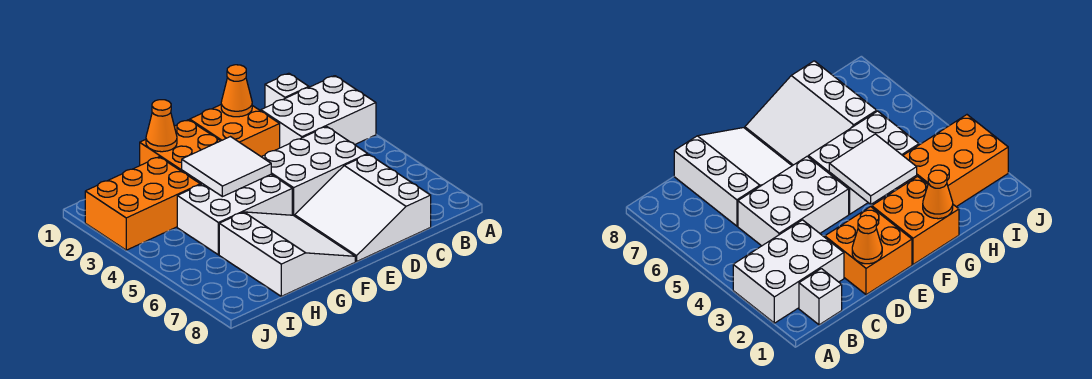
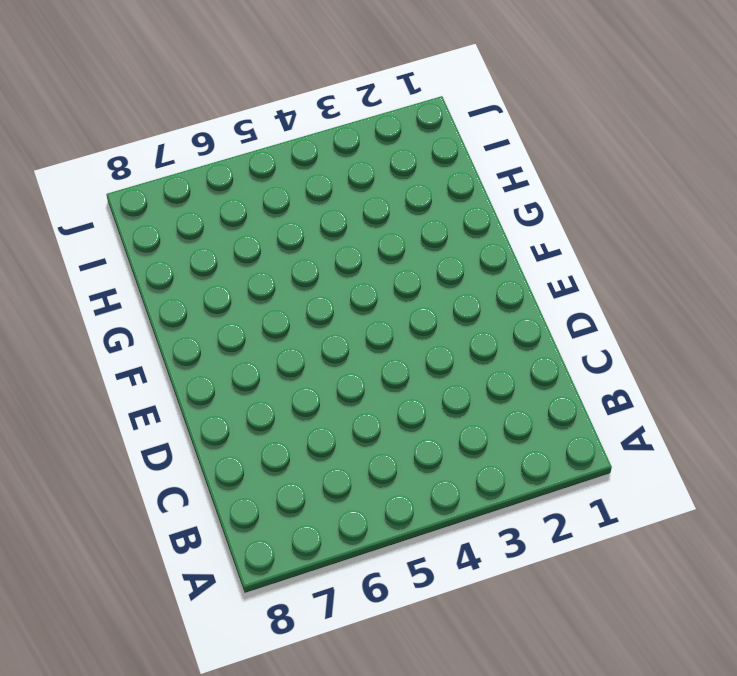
none -> white brick A2:C3 level 1
none -> white brick B1 level 1
none -> white brick C4:E5 level 1

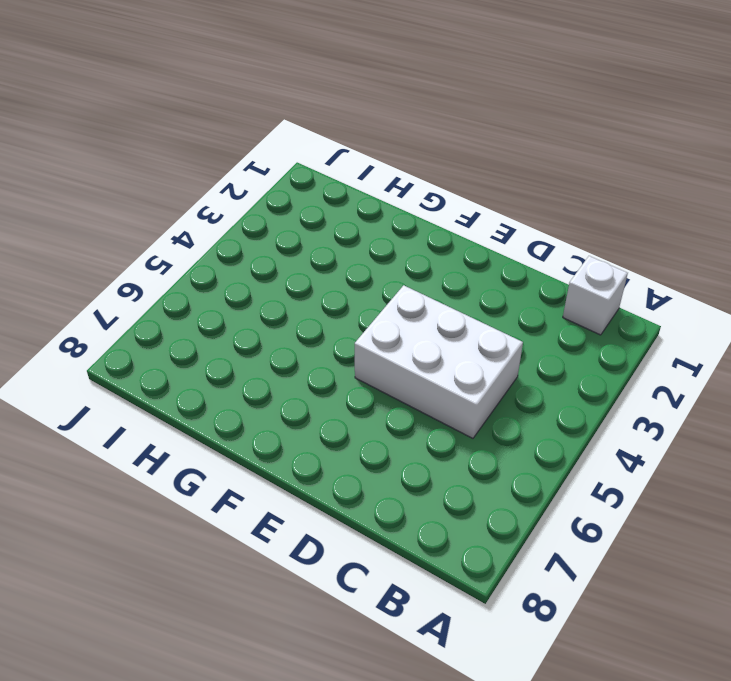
none -> white brick A2:C3 level 1
none -> white slope C6:E8 level 1 top C
none -> orange brick D1:E2 level 1

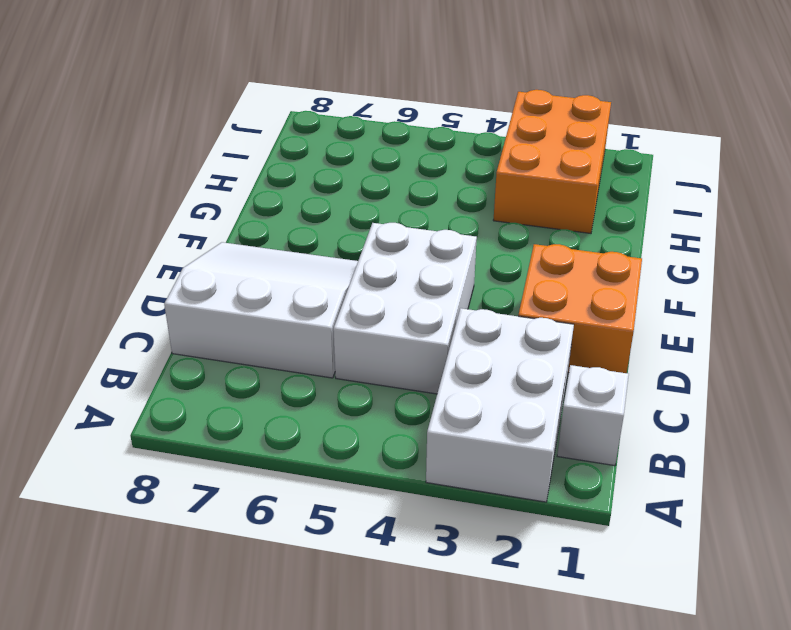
none -> orange brick F1:G2 level 1
none -> white brick F4:H5 level 1
none -> white slope F6:H8 level 1 top H

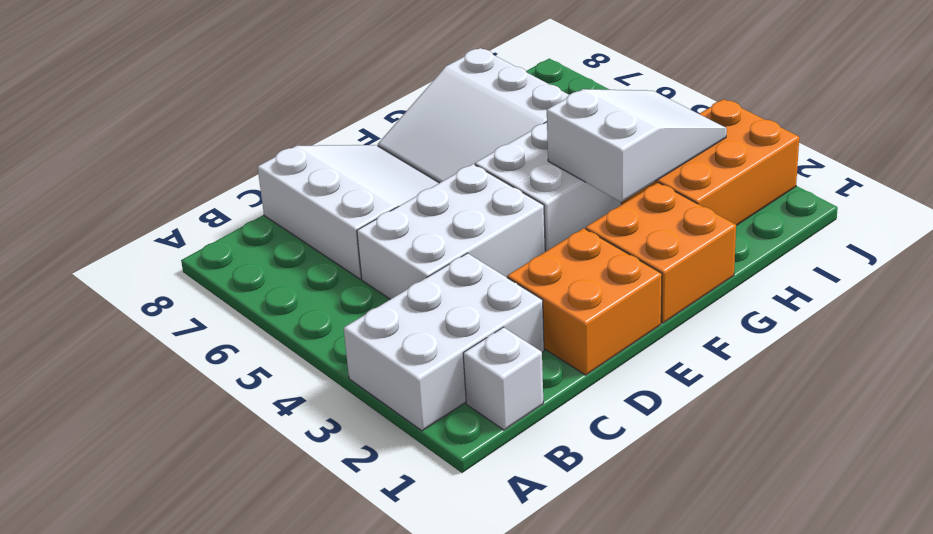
white slope G3:I4 level 2 top G -> white tile F3:G4 level 2
none -> orange cone D1 level 2
none -> orange cone G1 level 2

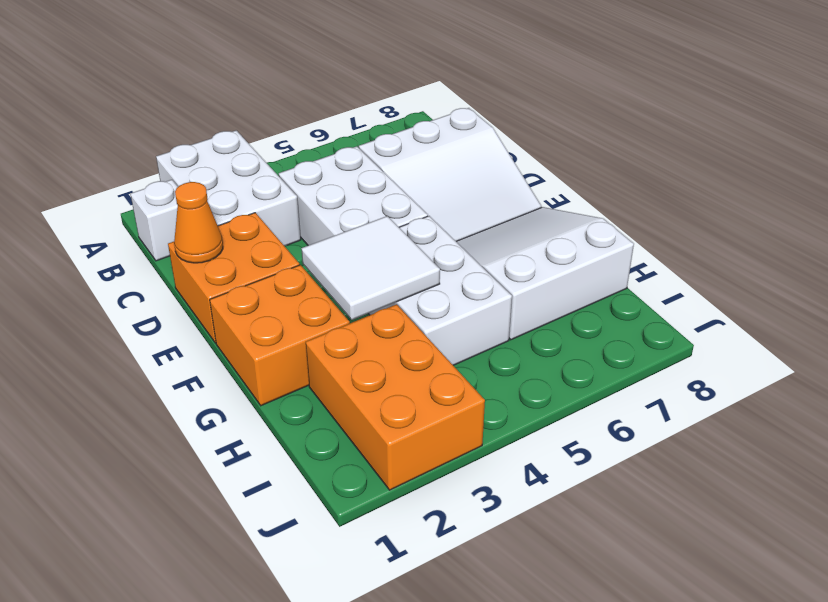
none -> orange cone G1 level 2

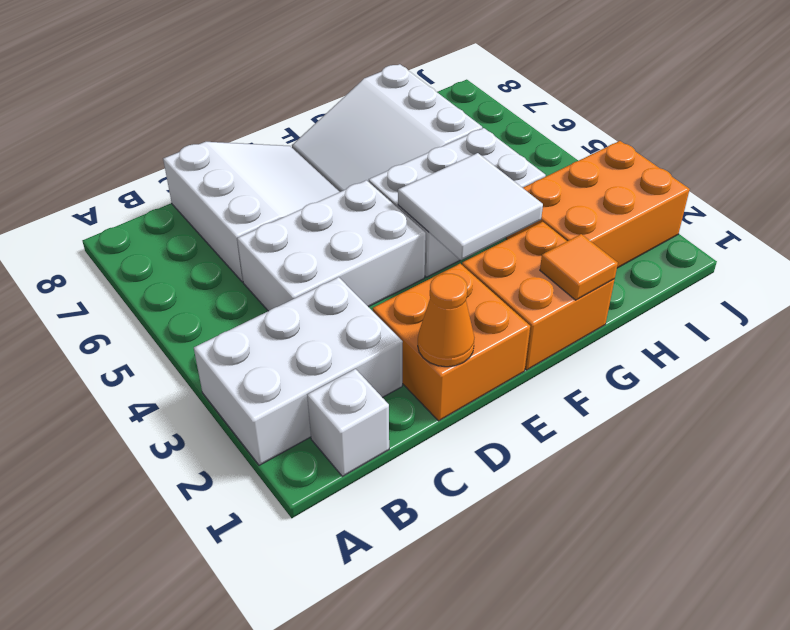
orange tile G1 level 2 -> orange cone G1 level 2

